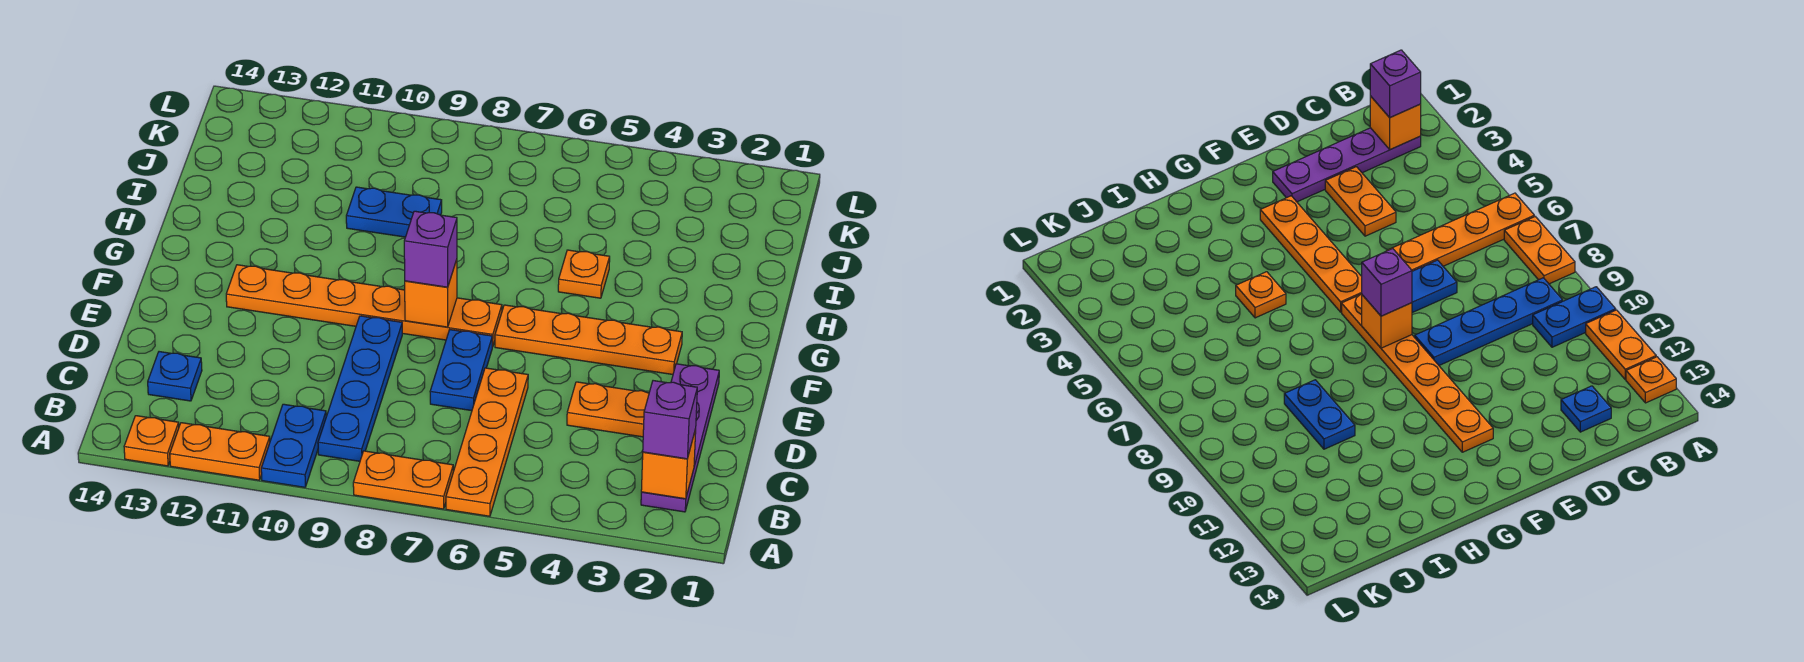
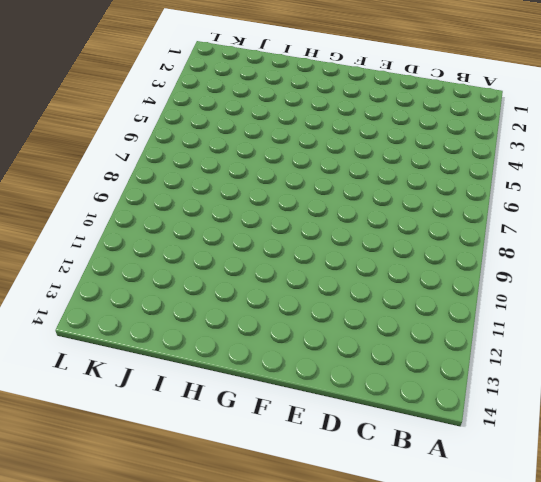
none -> orange plate A6:D6 level 1
none -> orange plate A7:A8 level 1
none -> blue plate A10:B10 level 1

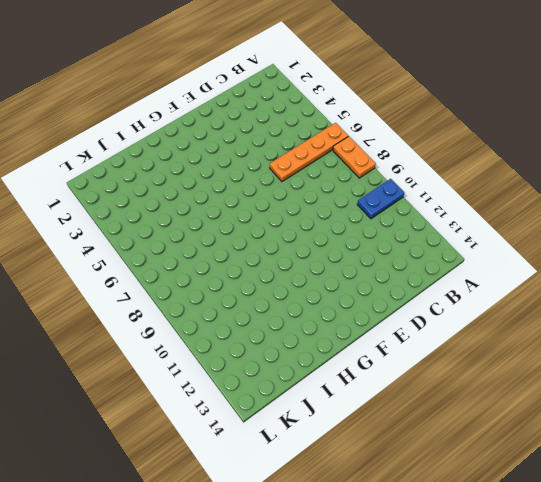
none -> orange plate A11:A12 level 1
none -> orange plate A13 level 1
none -> purple plate B2:E2 level 1

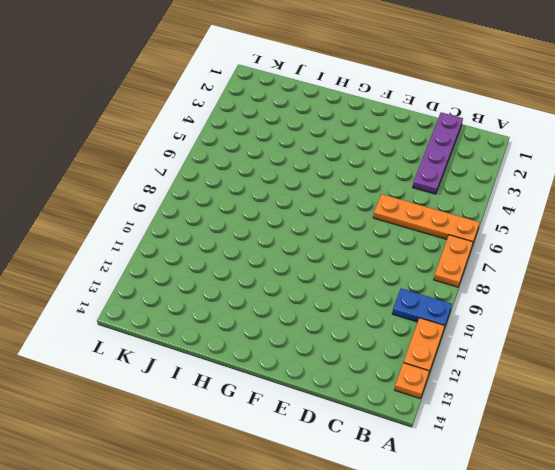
purple plate C1:C4 level 1 -> purple plate B2:E2 level 1
none -> blue plate B9:E9 level 1
none -> blue plate C13 level 1
none -> orange plate D3:D4 level 1

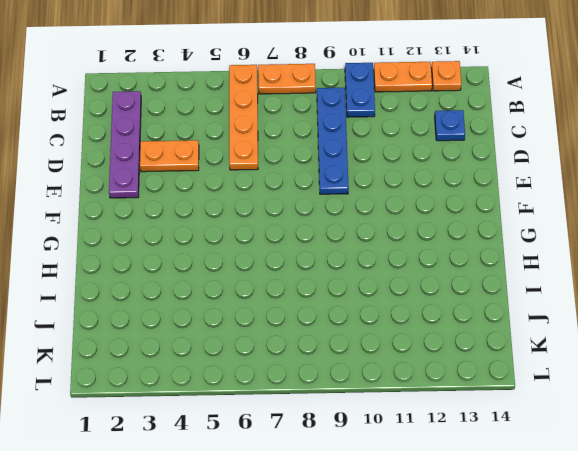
none -> blue plate D7:E7 level 1
none -> orange plate F3:F6 level 1
none -> orange plate F7:F12 level 1

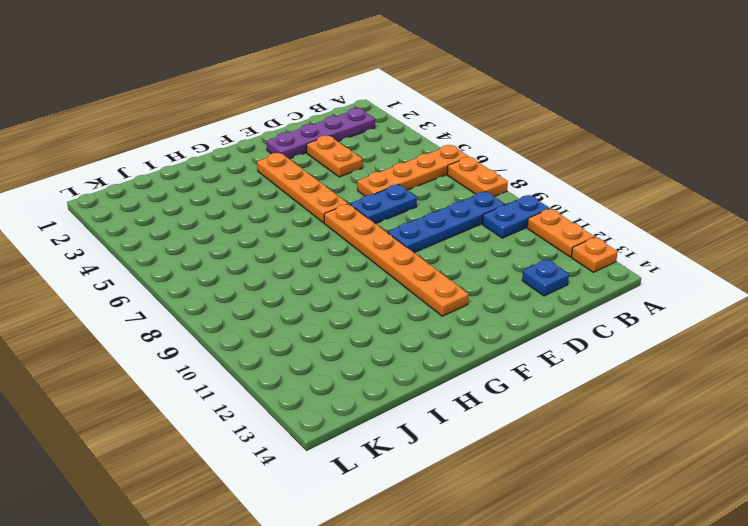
none -> orange plate H5 level 1
none -> blue plate I9:I10 level 1
none -> orange brick B2 level 2

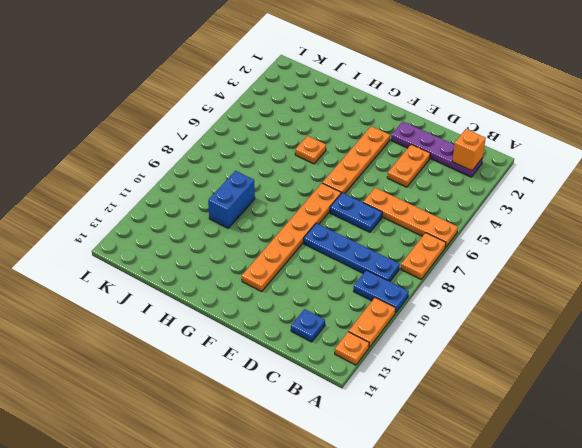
blue brick I9:I10 level 1 -> blue plate I9:I10 level 1
none -> orange brick F8 level 2
none -> purple brick B2 level 3
none -> purple brick F8 level 3

